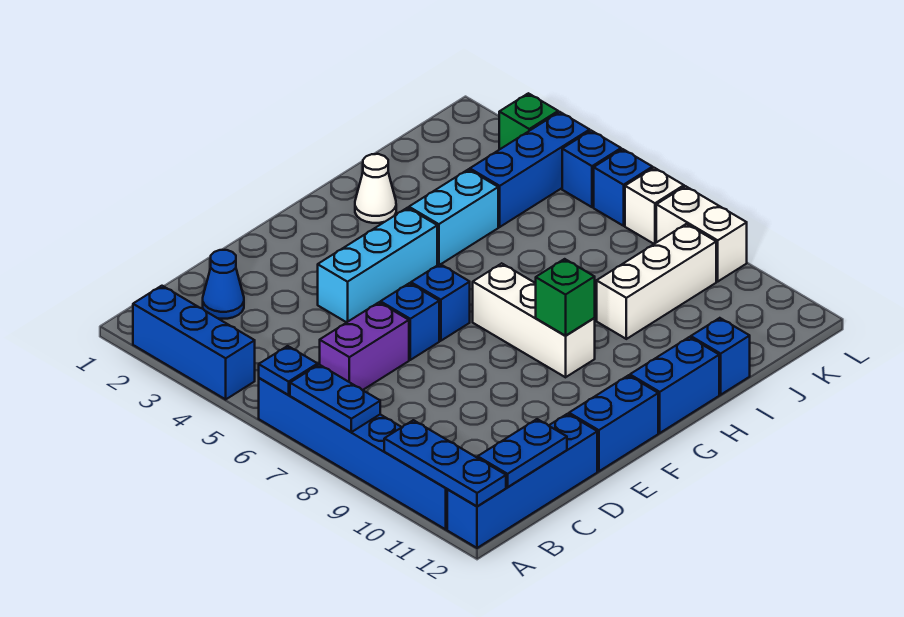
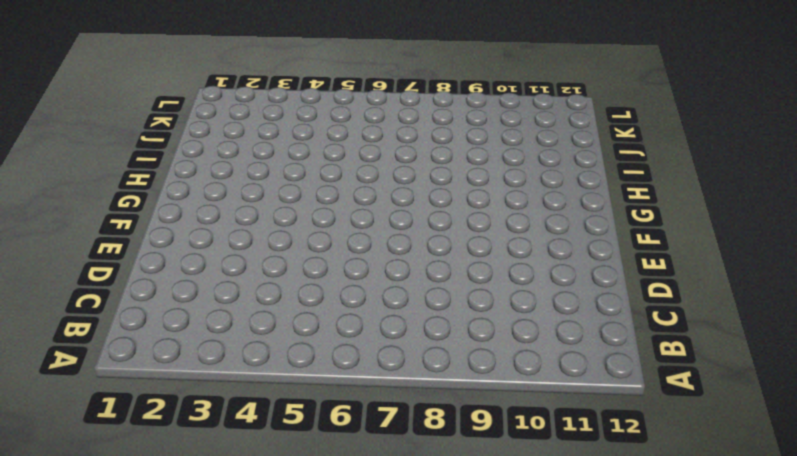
none -> blue brick A2:A4 level 1
none -> blue brick A6:A11 level 1
none -> blue brick A12:D12 level 1

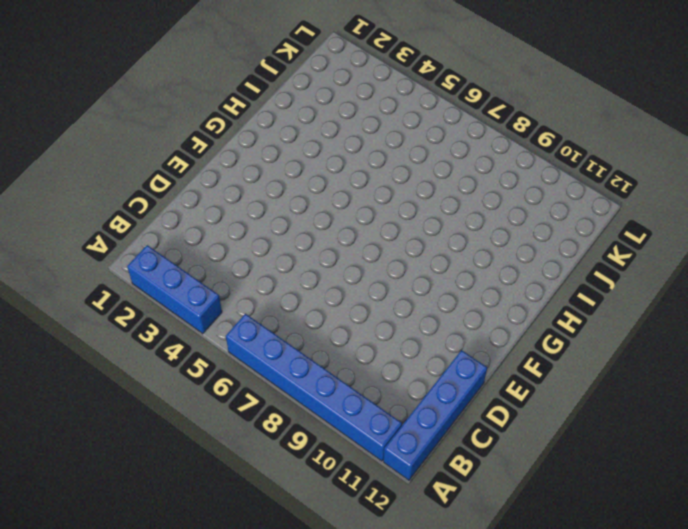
none -> blue cone C2 level 1
none -> purple brick C6:D6 level 1
none -> cyan brick E4:G4 level 1

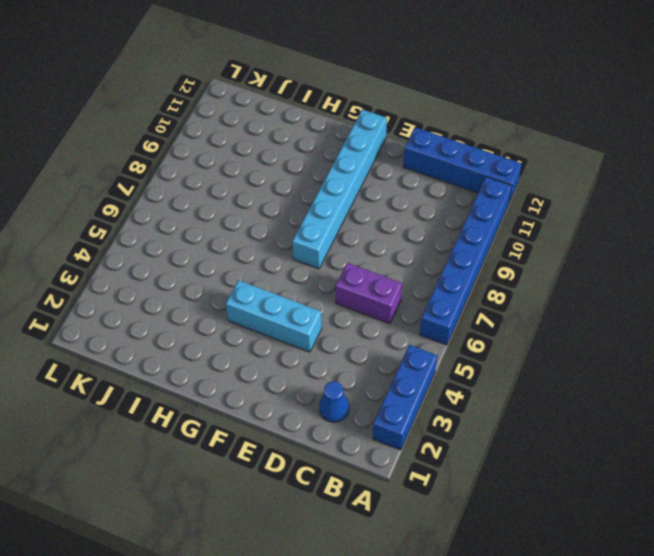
cyan brick F7:F12 level 1 -> blue brick E12:F12 level 1
none -> blue brick E6 level 1
none -> blue brick F6 level 1
none -> white brick G7:G9 level 1

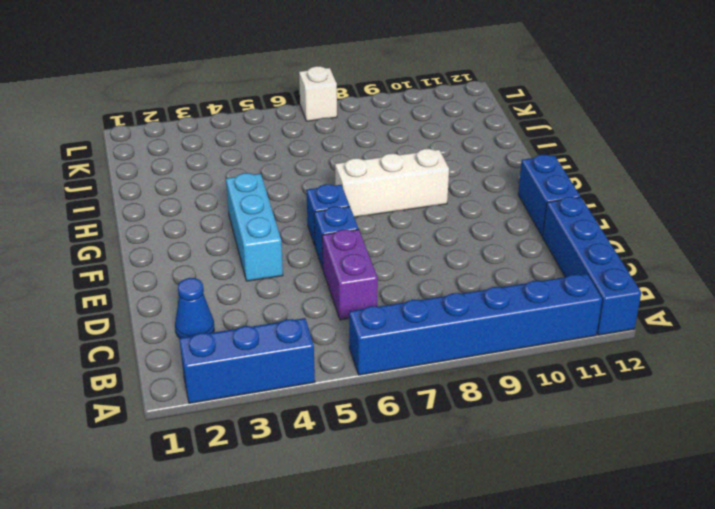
none -> blue brick G12:H12 level 1
none -> white cone H2 level 1
none -> cyan brick H4:I4 level 1

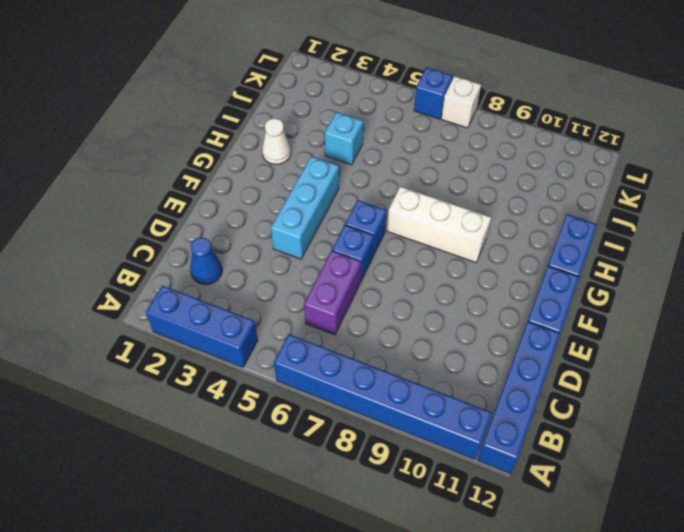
cyan brick I4 level 1 -> cyan brick H4:I4 level 1
none -> white brick I9:K9 level 1
none -> blue brick I12 level 1
none -> blue brick J4:L4 level 1

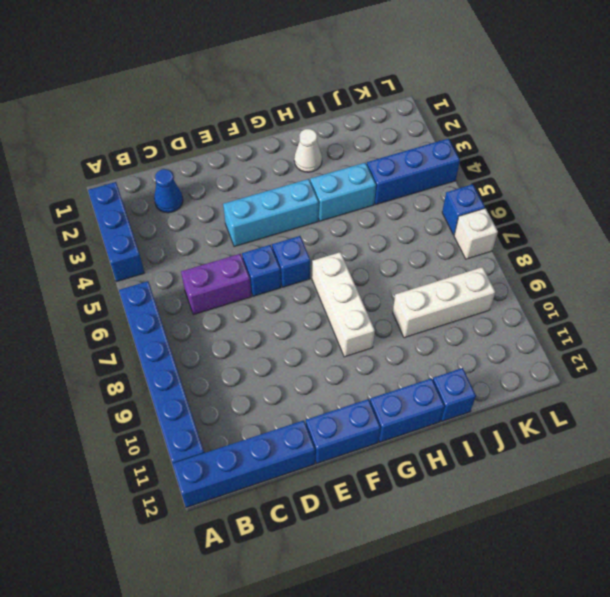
none -> green brick L3 level 1
none -> blue brick L5 level 1
none -> white brick L8:L9 level 1

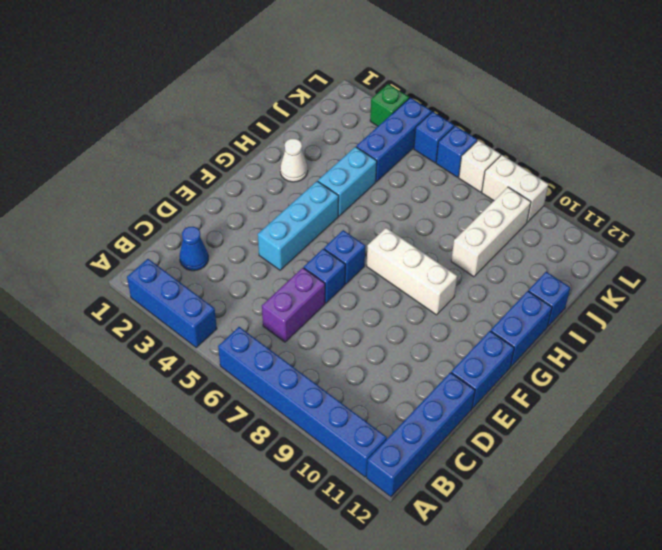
none -> blue plate A6 level 2
none -> blue plate A7:A8 level 2
none -> blue plate A10:A12 level 2

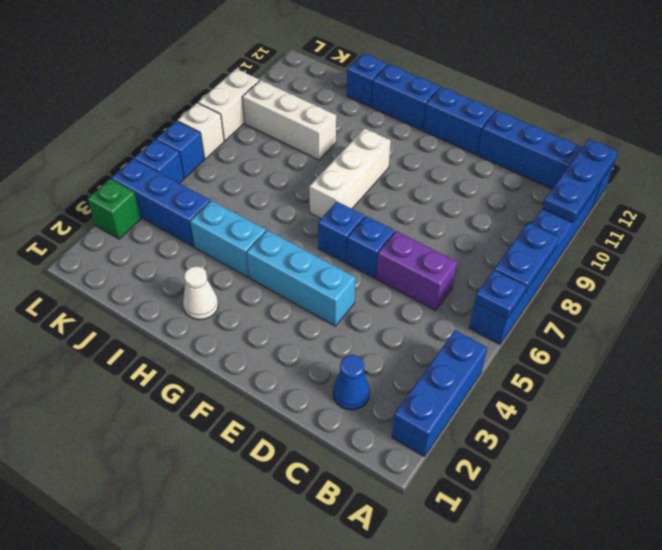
none -> blue plate B12:C12 level 2
none -> green brick G9 level 2

